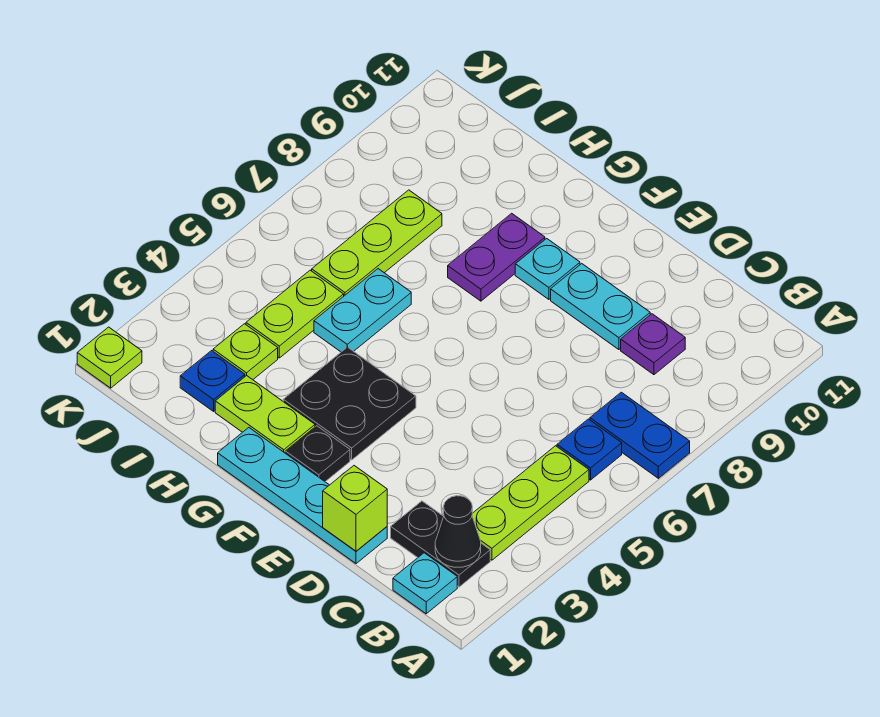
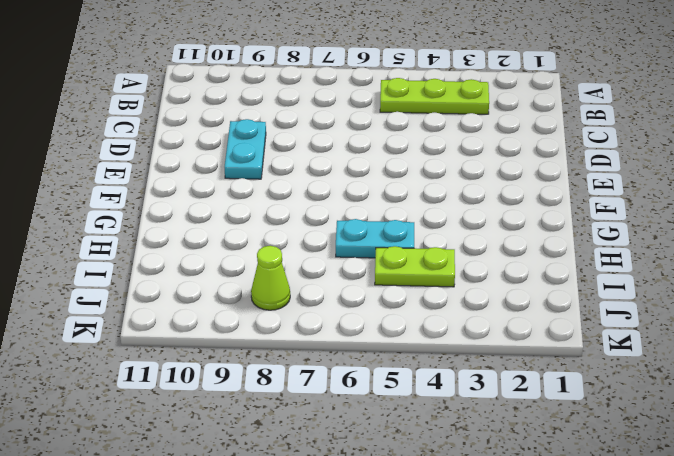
lime cone J8 level 1 -> none
none -> blue plate A7:B7 level 1
none -> cyan plate B1 level 1
none -> black plate B2:C2 level 1

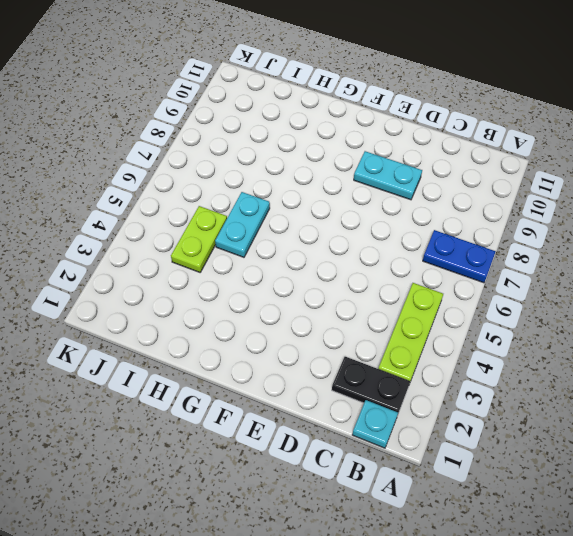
none -> blue plate B6 level 1
none -> purple plate C9 level 1
none -> cyan plate D1:G1 level 1

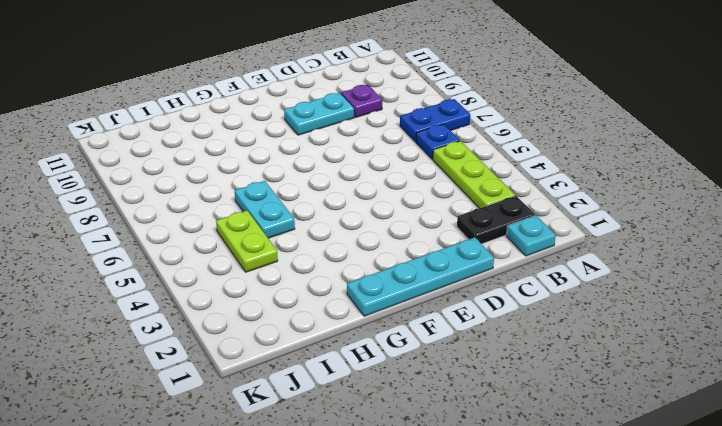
none -> black plate F2 level 1
none -> black plate F3:G4 level 1
none -> cyan plate F9 level 1

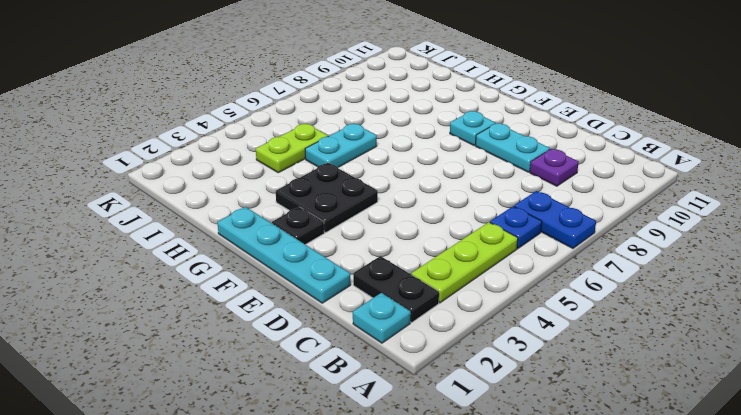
none -> lime plate G2:H2 level 1
none -> purple plate G8:G9 level 1
none -> blue plate I2 level 1

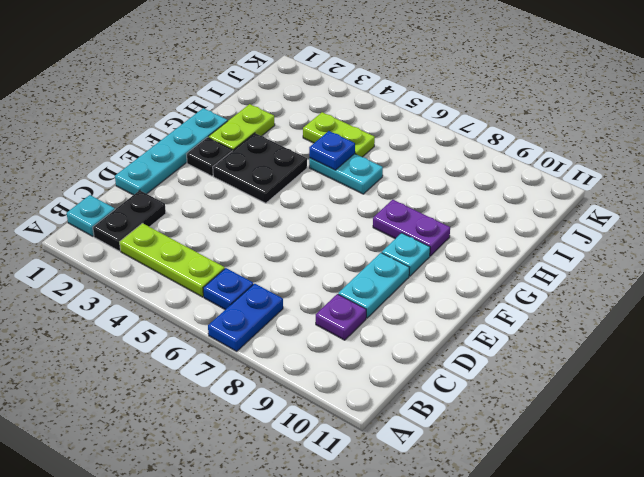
blue plate H5 level 2 -> blue plate I2 level 1
none -> lime plate I3 level 1
none -> lime plate I6:I8 level 1
none -> lime plate K1 level 1

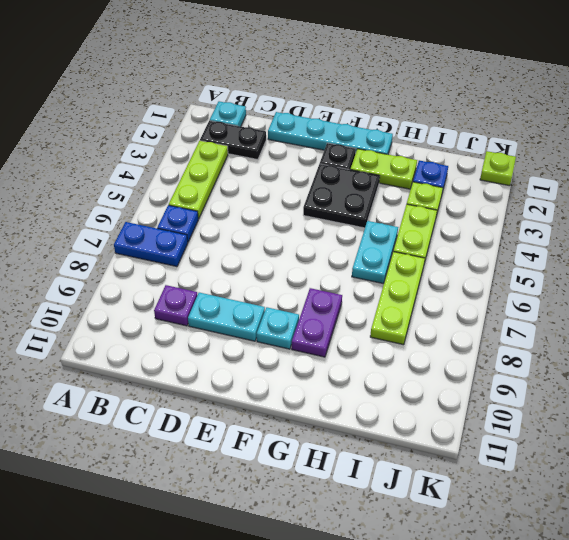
none -> black cone B2 level 2
none -> lime brick D1 level 2

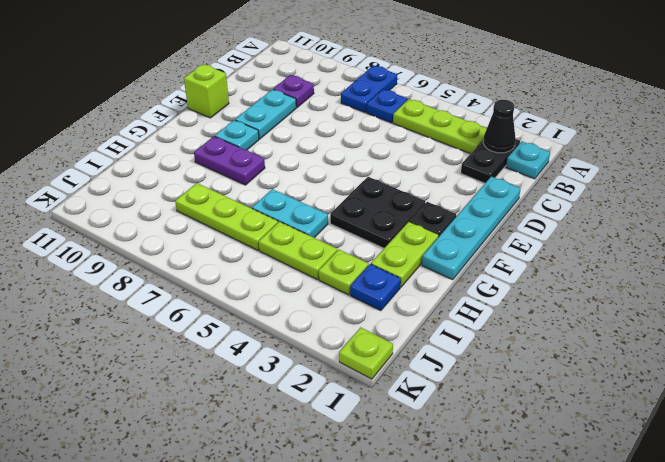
lime brick E11 level 1 -> lime brick D1 level 2

